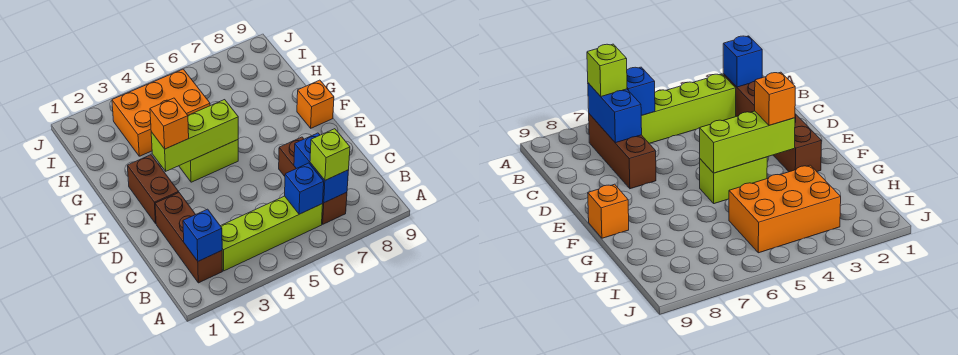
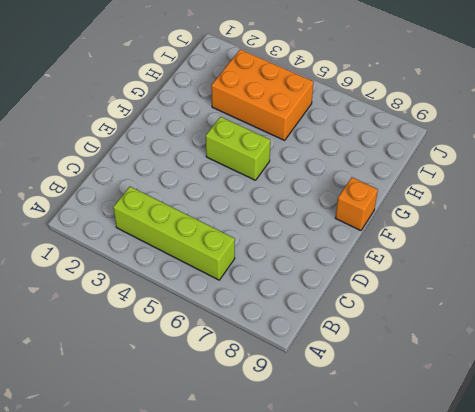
none -> brown brick B2:D2 level 1
none -> brown brick B7:D7 level 1
none -> brown brick E2:F2 level 1

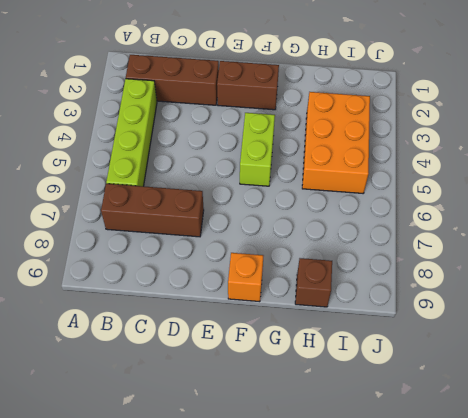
brown brick H9 level 1 -> none
none -> blue brick B2 level 2
none -> blue brick B6 level 2
none -> blue brick B7:C7 level 2

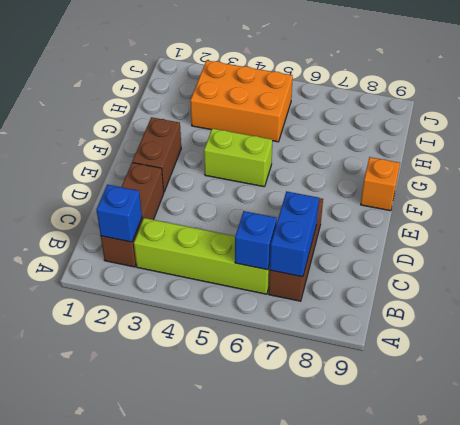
none -> lime brick F3:F5 level 2
none -> lime brick B7 level 3
none -> orange brick F3 level 3

